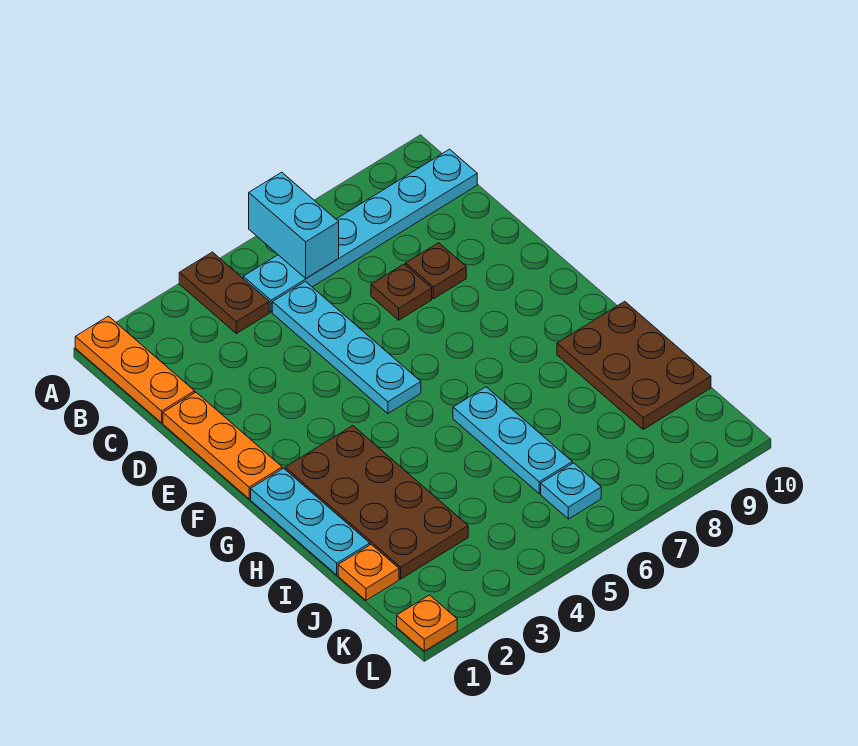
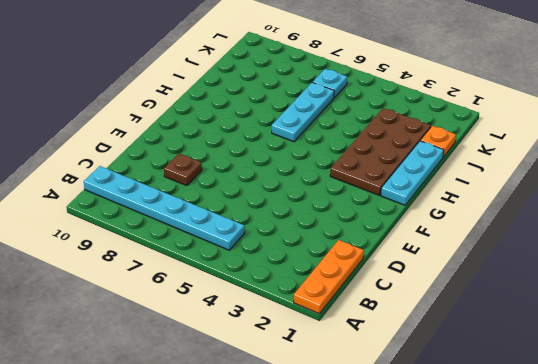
none -> brown plate A4:B4 level 1
none -> cyan plate C5:F5 level 1
none -> orange plate D1:F1 level 1

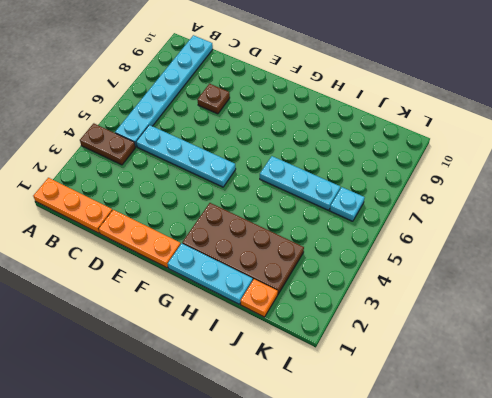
none -> brown plate D7 level 1
none -> brown plate H9:J10 level 1
none -> orange plate L1 level 1

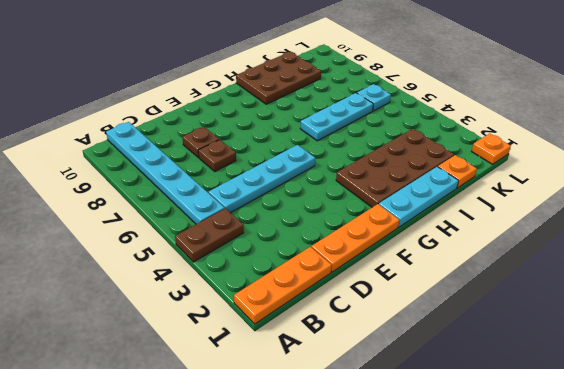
none -> cyan brick A6:B6 level 2

